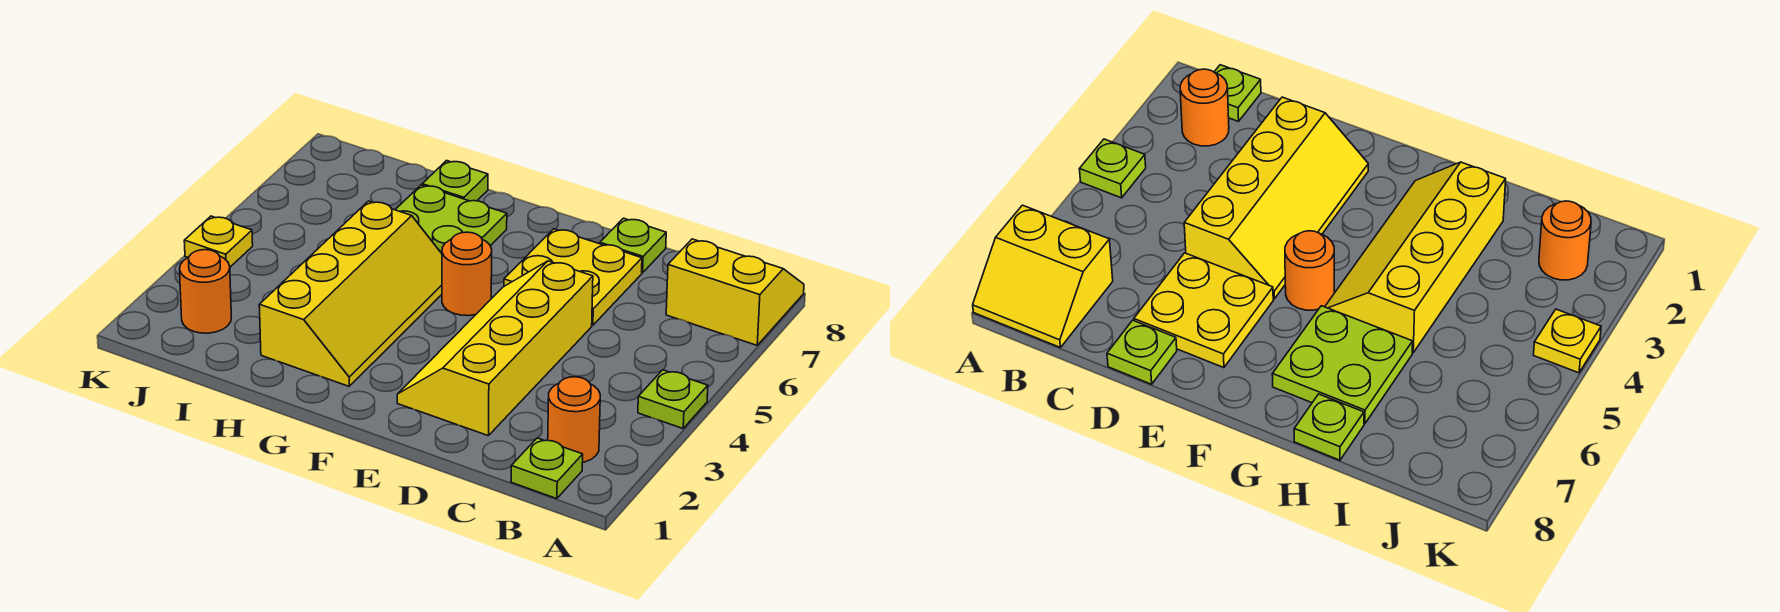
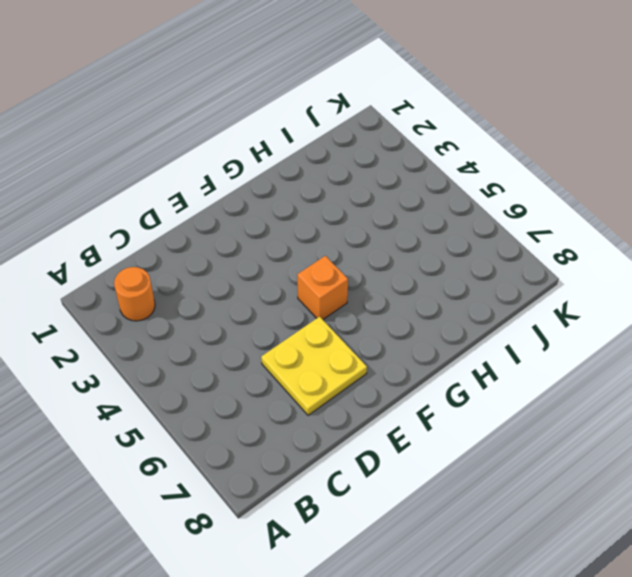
orange brick F5 level 1 -> orange round brick F5 level 1
none -> lime plate A4 level 1
none -> yellow slope A7:B8 level 1 top 7
none -> lime plate B1 level 1

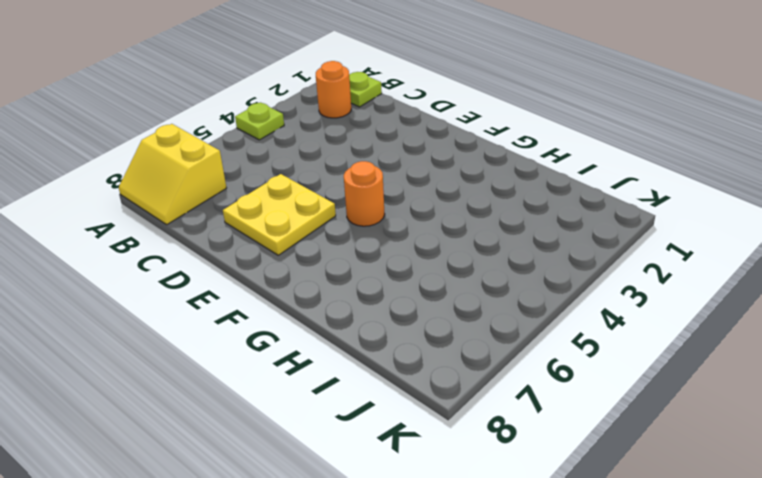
none -> yellow slope D2:E5 level 1 top D
none -> lime plate D8 level 1
none -> yellow slope G2:H5 level 1 top H

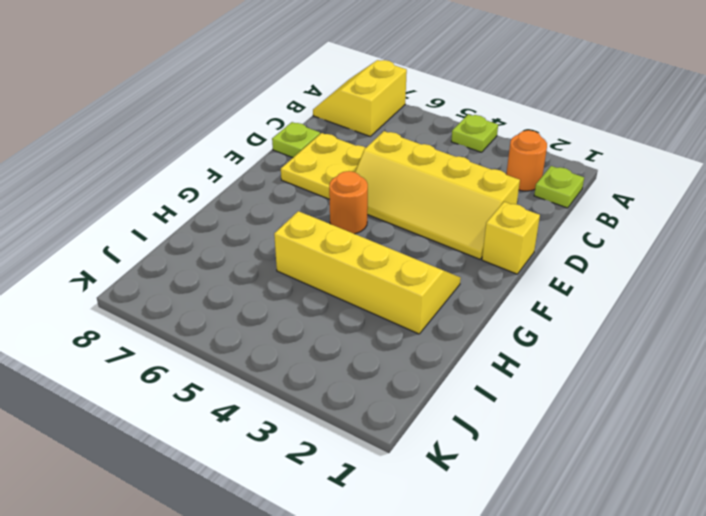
yellow brick E1 level 1 -> none
none -> lime plate G6:H7 level 1
none -> lime plate H8 level 1
none -> orange round brick J2 level 1

